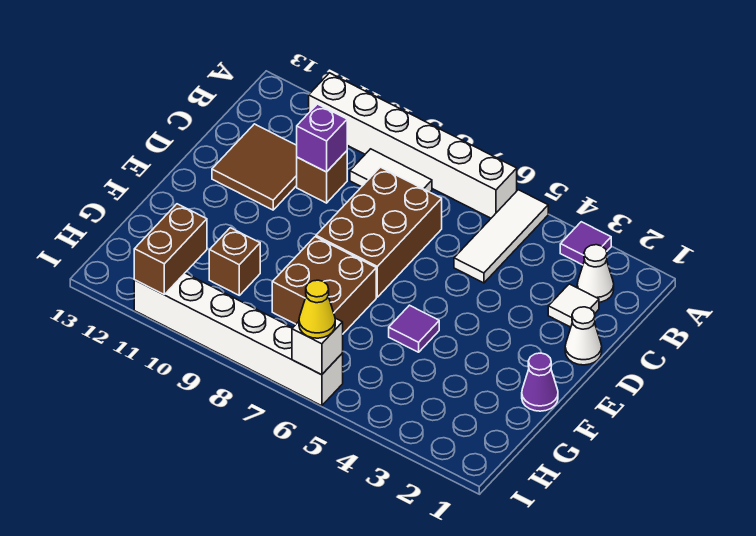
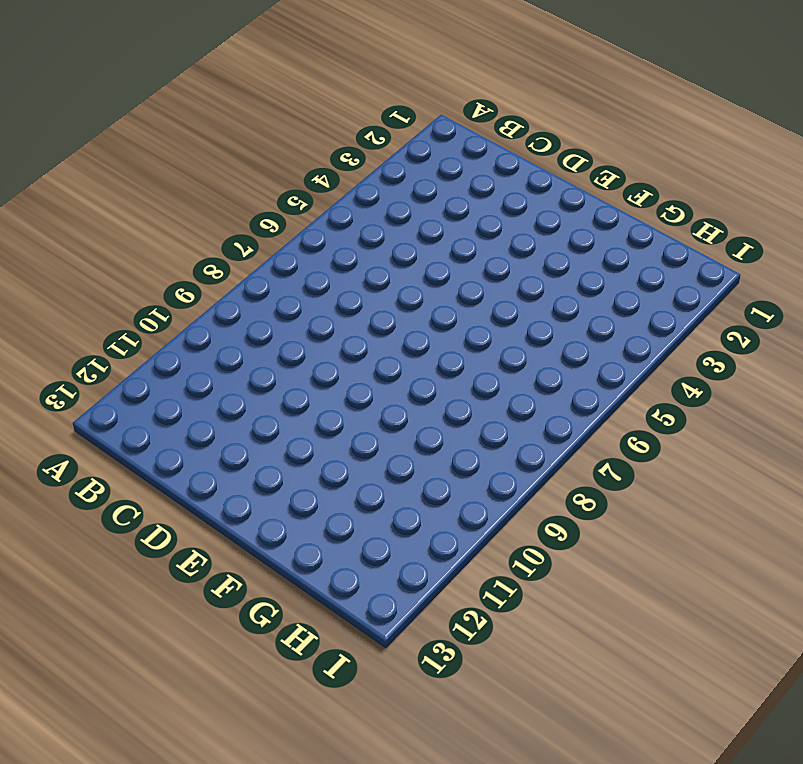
none -> purple tile A3 level 1
none -> white tile A5:C5 level 1
none -> white brick A6:A11 level 1

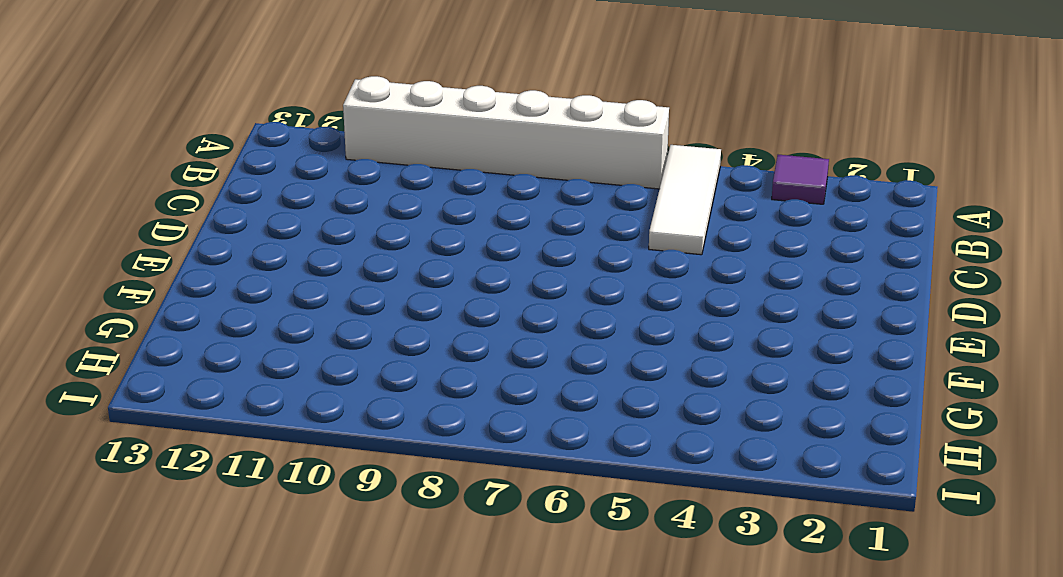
none -> white cone B2 level 1
none -> white tile B8:B9 level 1
none -> white tile C2 level 1

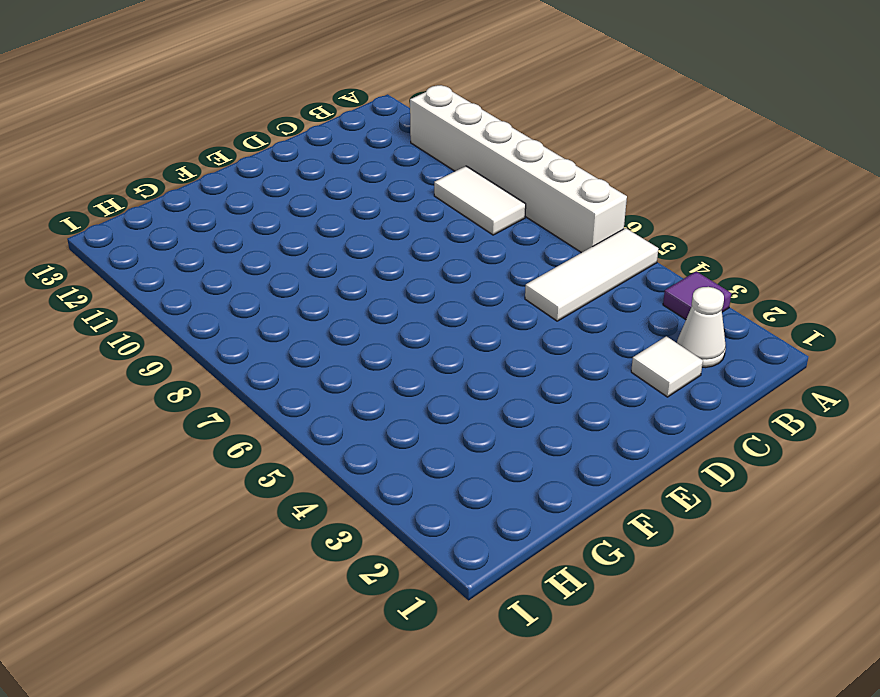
none -> brown brick C7:E8 level 1
none -> brown brick C10 level 1
none -> brown tile C11:D12 level 1

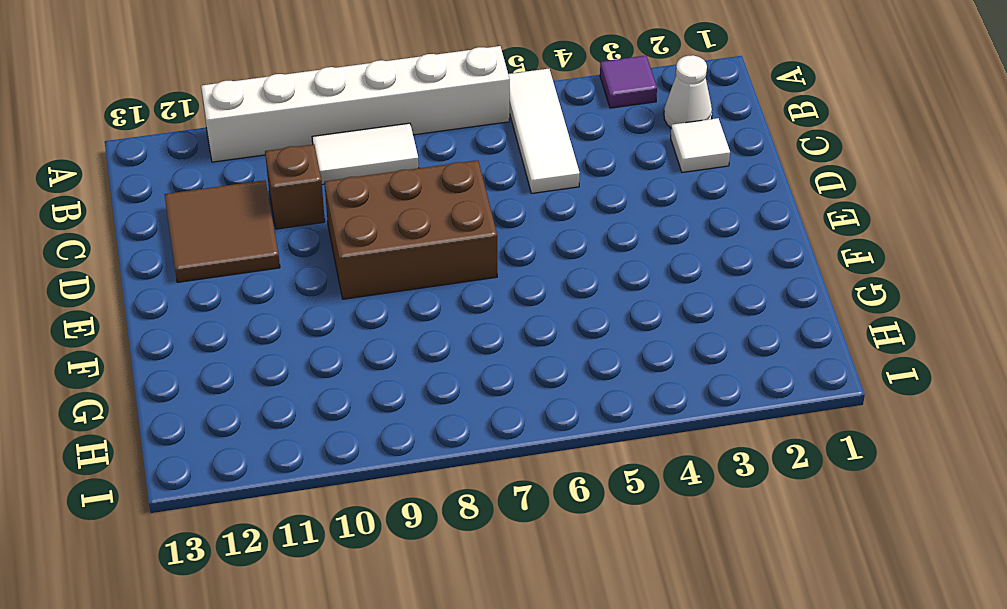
brown brick D7:E9 level 1 -> brown brick C7:E8 level 1
none -> white cone D1 level 1
none -> purple cone F1 level 1
none -> purple tile F5 level 1

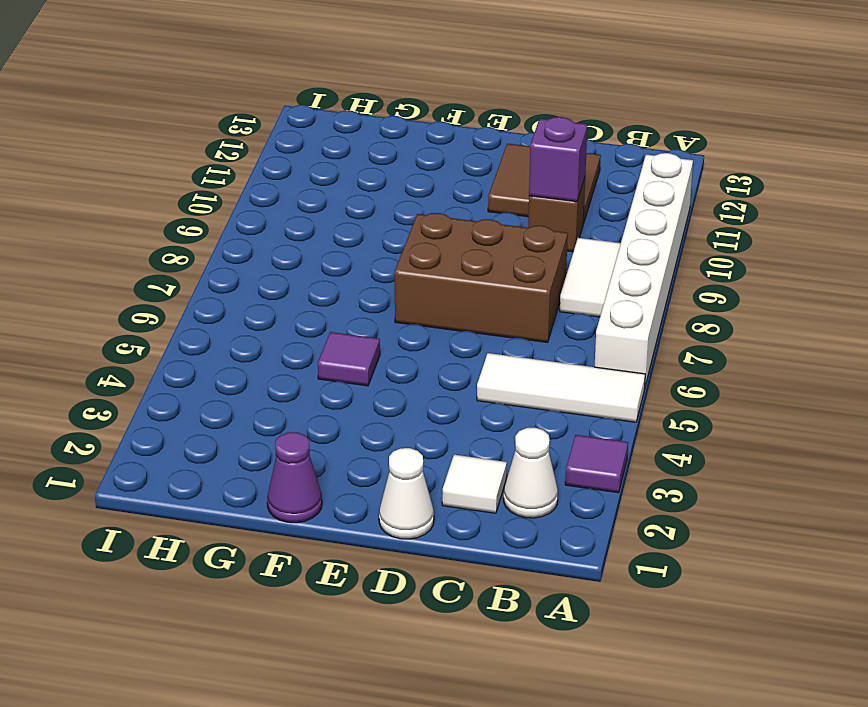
none -> brown brick F7:G8 level 1
none -> brown brick G10 level 1
none -> white brick I6:I11 level 1

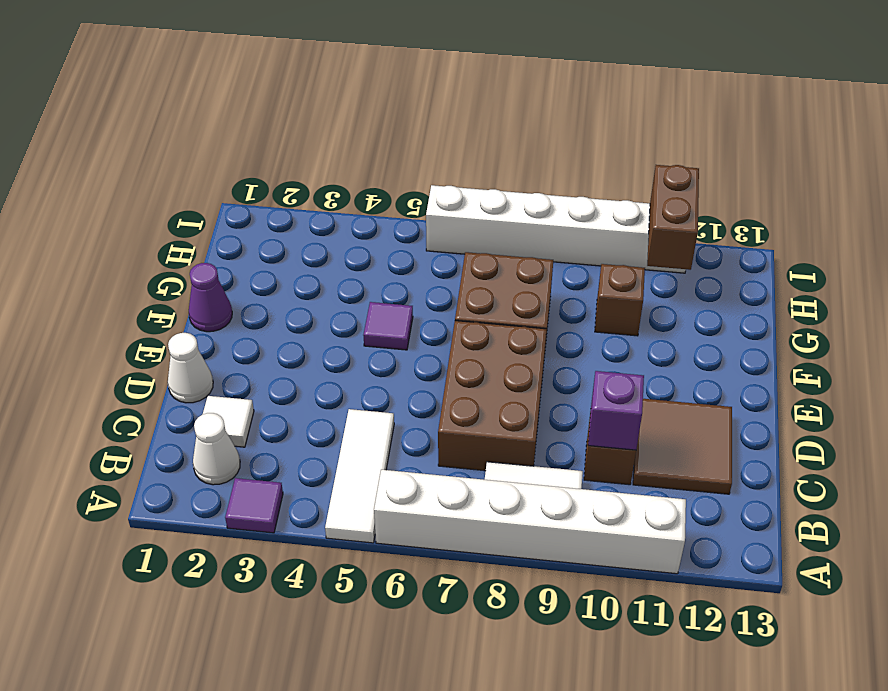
none -> white brick I6 level 2
none -> yellow cone I6 level 3

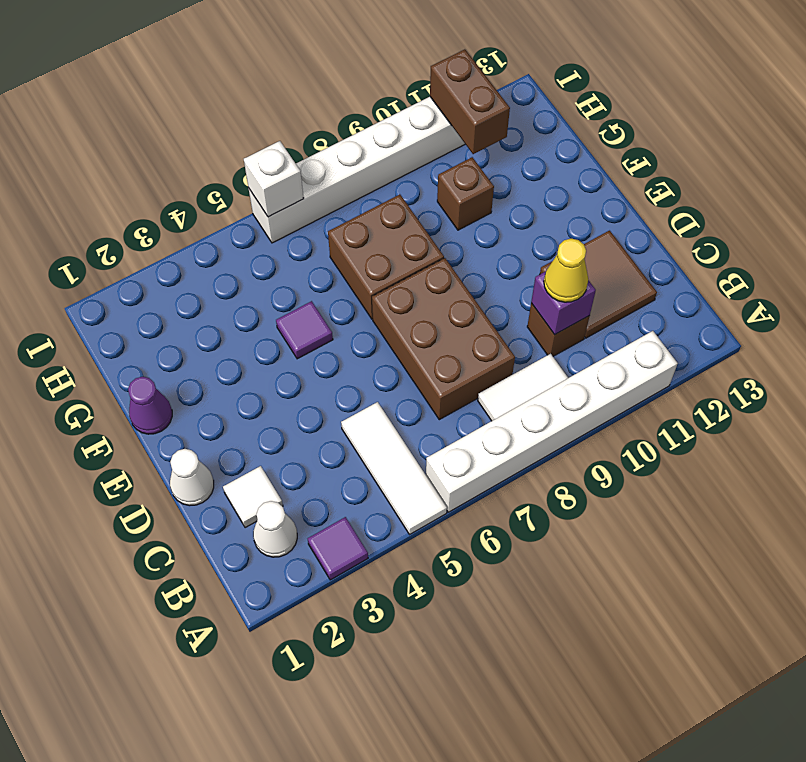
yellow cone C10 level 3 -> yellow cone I6 level 3

